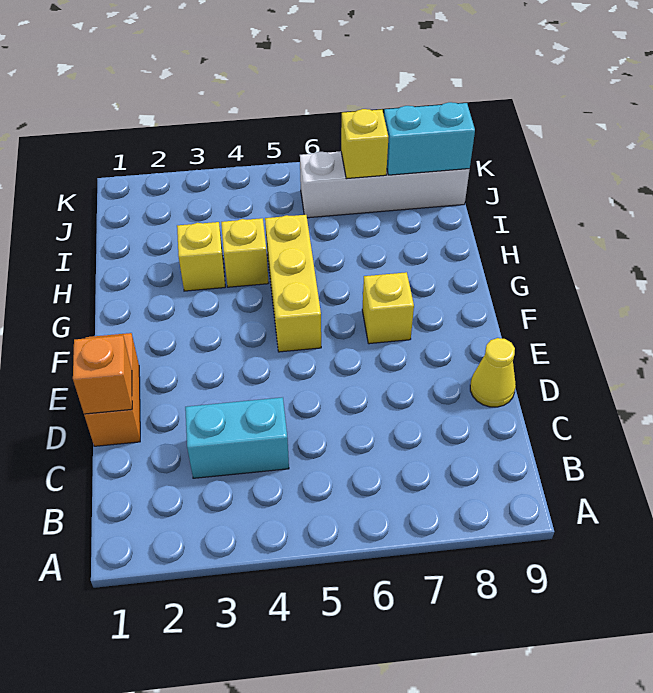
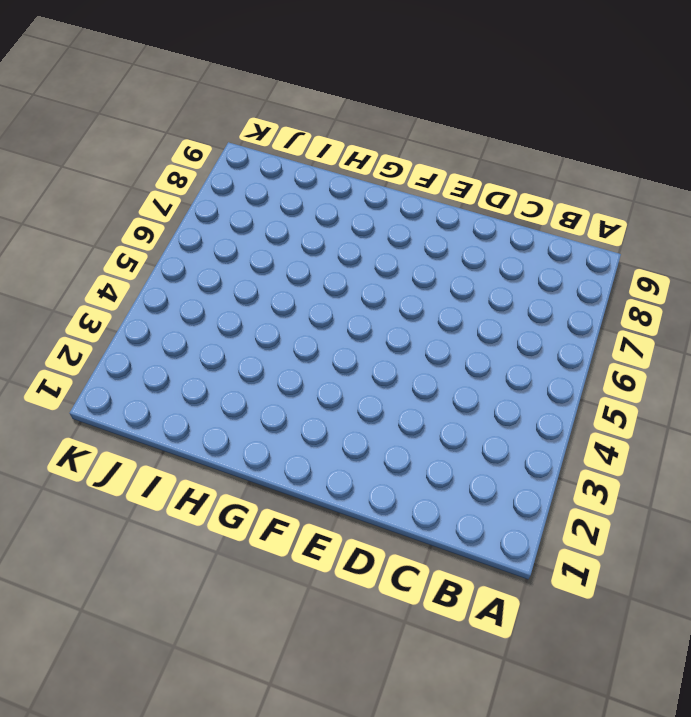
none -> cyan brick C3:C4 level 1
none -> orange brick D1:E1 level 1

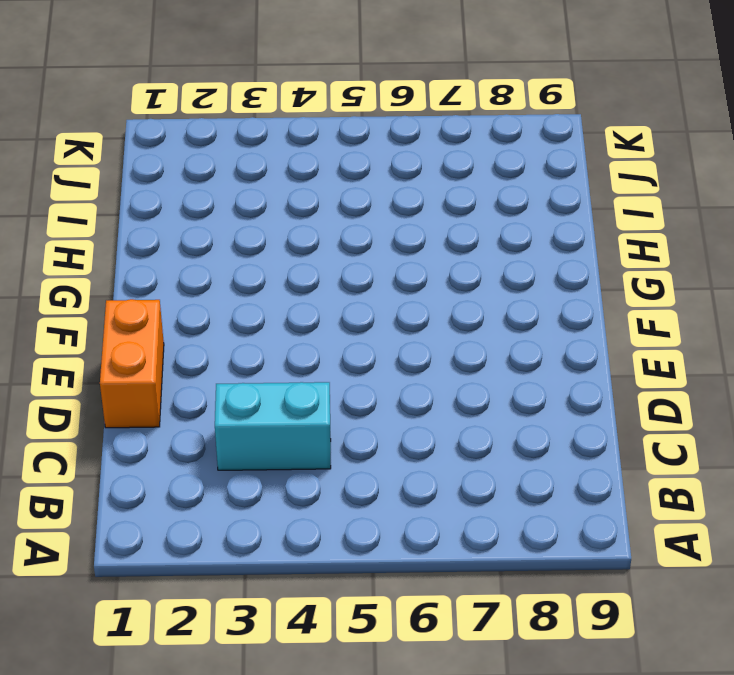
none -> yellow cone D9 level 1
none -> yellow brick F5:H5 level 1

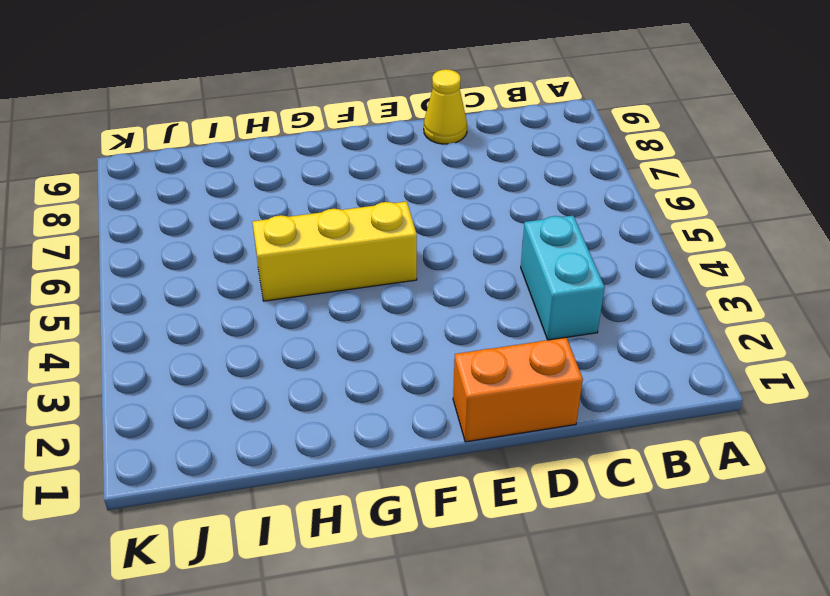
none -> yellow brick F7 level 1
none -> yellow brick H3 level 1

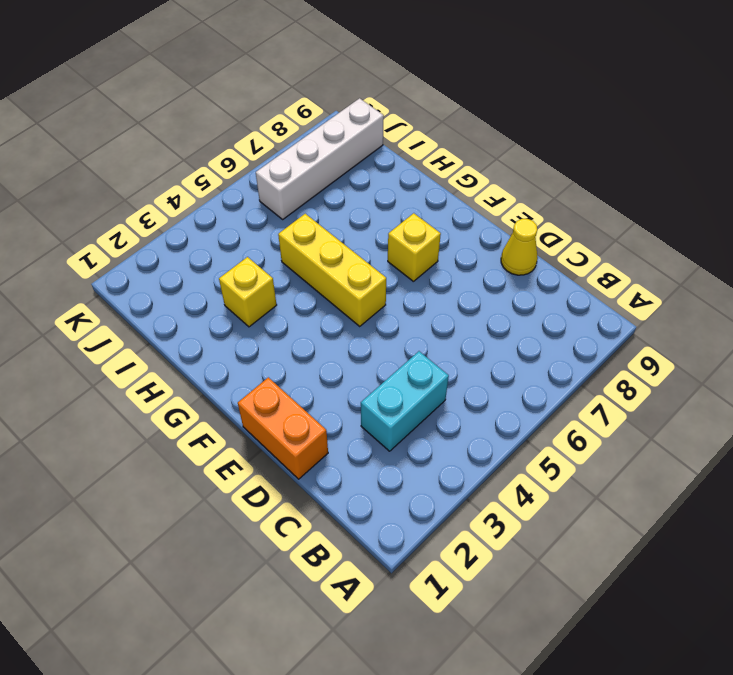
none -> yellow brick H4 level 1
none -> orange brick D1 level 2

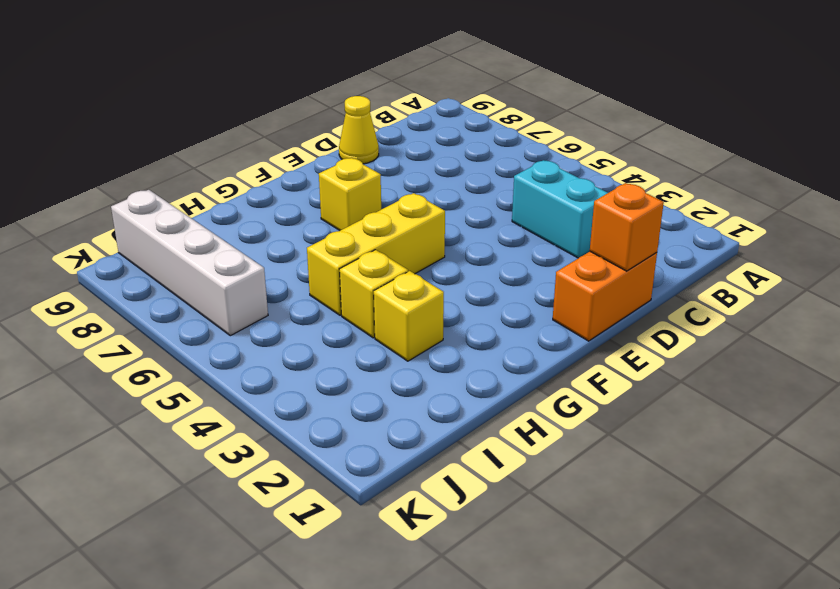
none -> yellow brick J7 level 2
none -> cyan brick J8:J9 level 2

